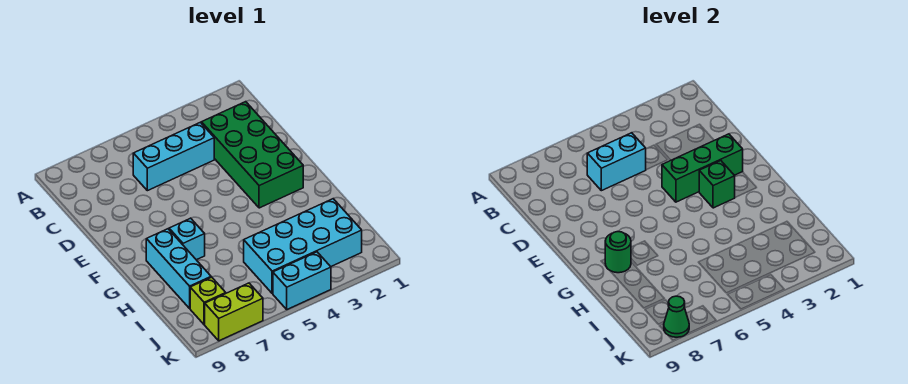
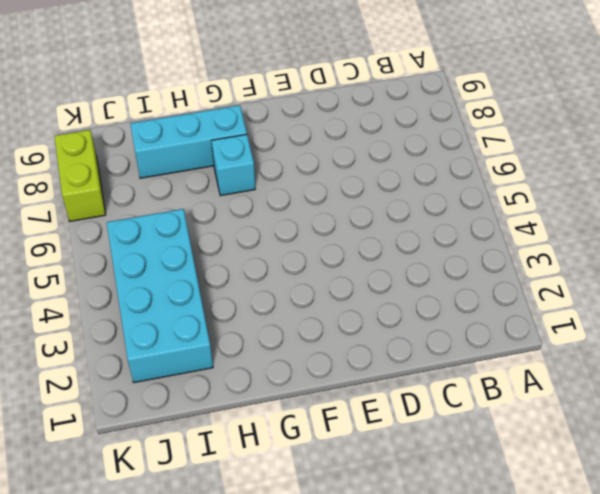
none -> green brick C2:F3 level 1
none -> cyan brick C4:C6 level 1
none -> lime brick J8 level 1

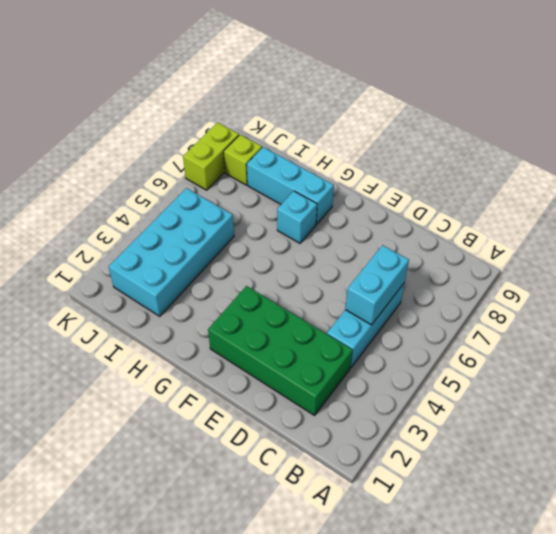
none -> cyan brick K4:K5 level 1
none -> green brick E2:E4 level 2
none -> green brick F3 level 2

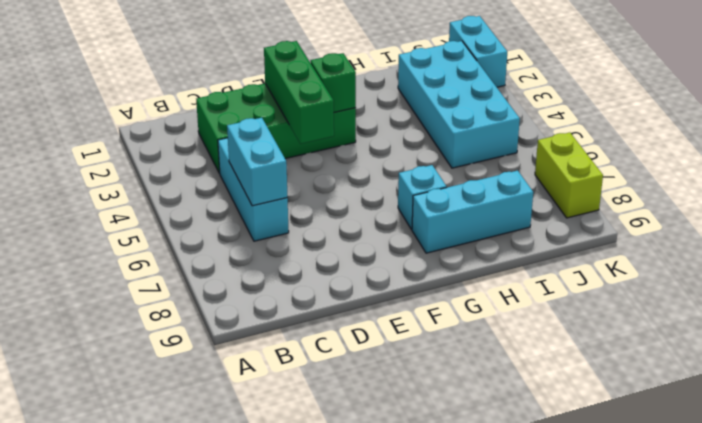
cyan brick K1:K2 level 1 -> cyan brick K4:K5 level 1
none -> lime brick J8 level 1
none -> green round brick G8 level 2
none -> green cone K8 level 2

